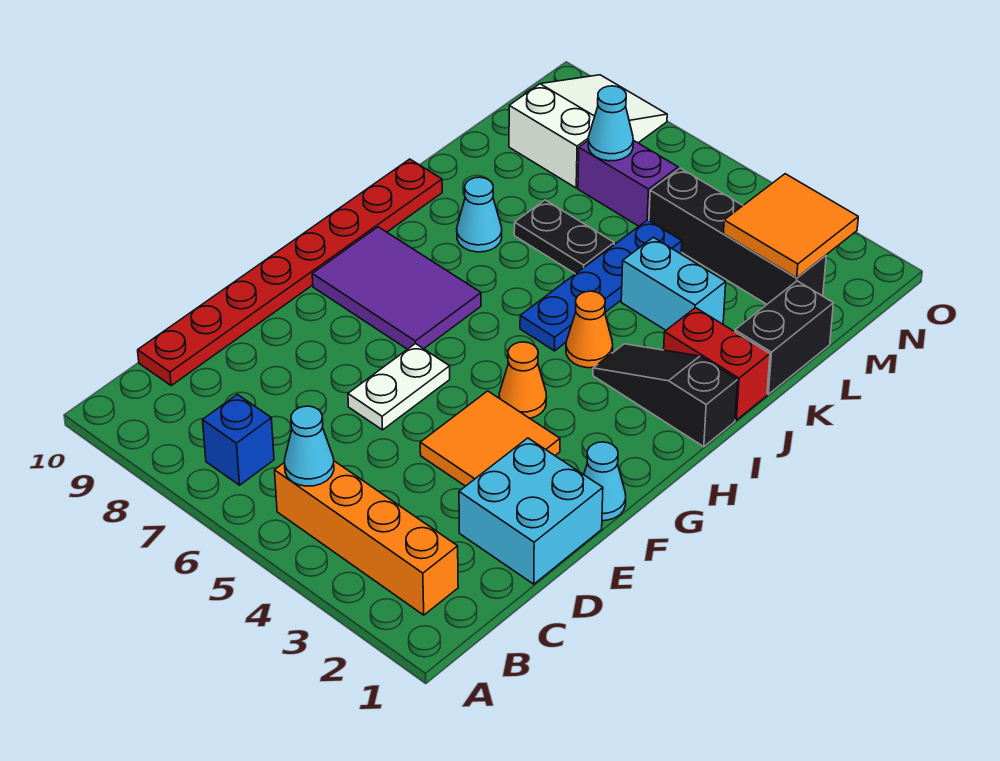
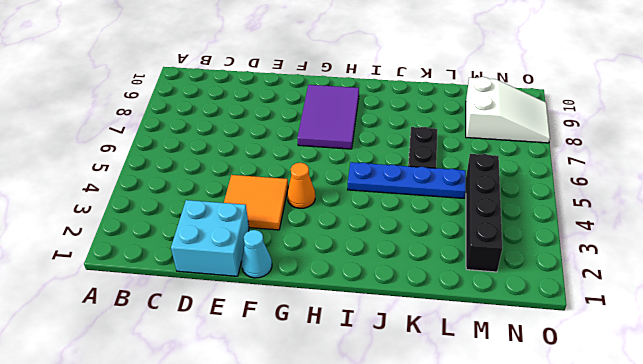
none -> orange brick B2:B5 level 1
none -> blue brick B7 level 1
none -> red plate C10:J10 level 1

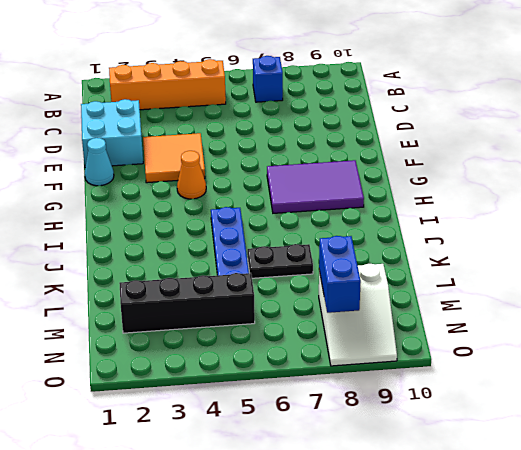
blue brick M8:N8 level 2 -> none
none -> red plate C10:J10 level 1
none -> white plate E6:F6 level 1
none -> black slope I1:I3 level 1 top 1

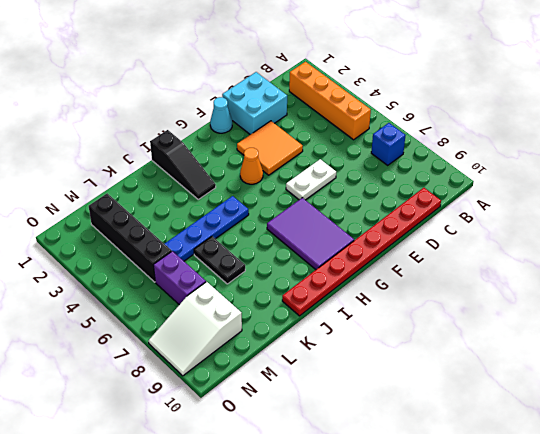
none -> orange cone I4 level 1
none -> red brick J1:J2 level 1
none -> cyan cone J8 level 1

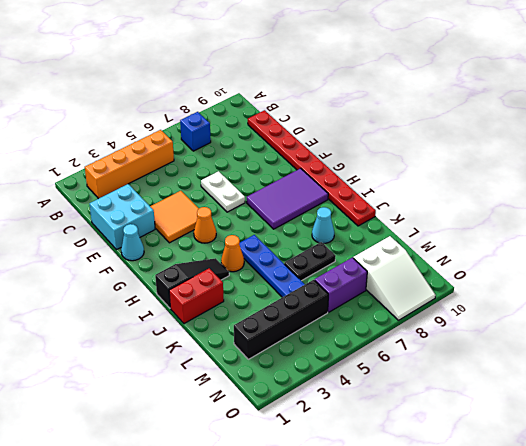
none -> black brick K1:L1 level 1
none -> cyan brick K3:K4 level 1
none -> cyan cone B5 level 2

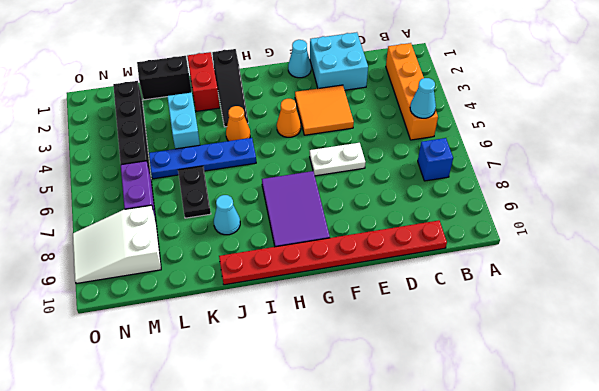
none -> orange tile M2:N3 level 2
none -> cyan cone M7 level 2

